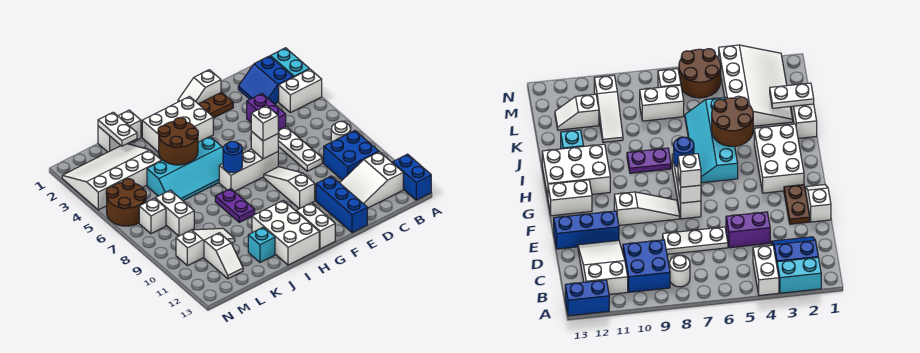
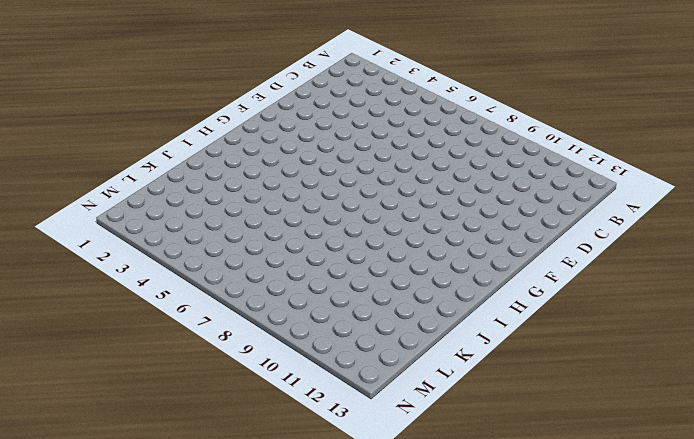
none -> cyan brick A2:A3 level 1
none -> white brick A4:B4 level 1
none -> blue brick A12:A13 level 1
none -> blue slope B2:C3 level 1 top B

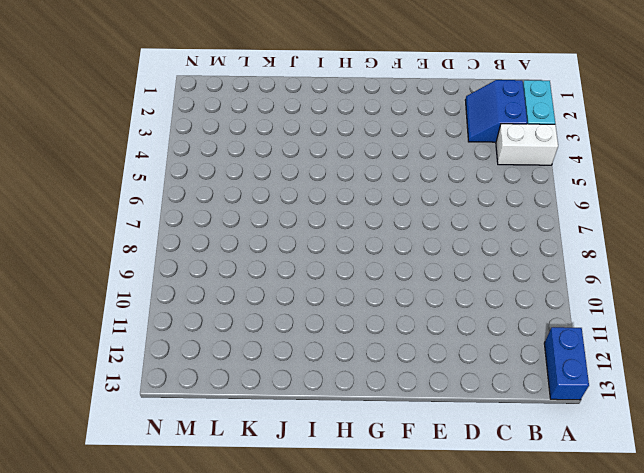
none -> white round brick B8 level 1
none -> blue brick B9:C10 level 1
none -> white slope B11:D12 level 1 top B
none -> purple brick D4:D5 level 1

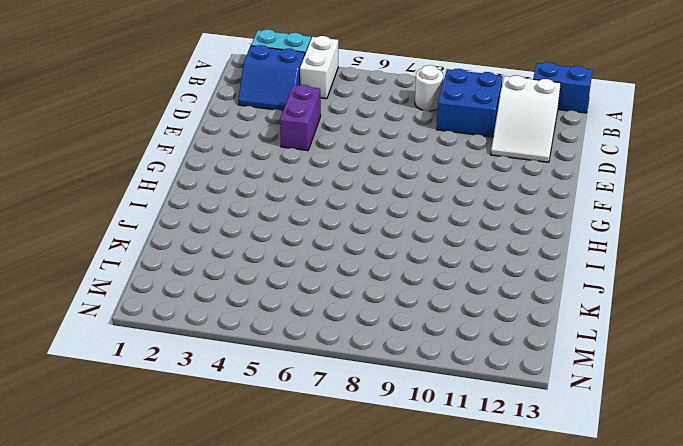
purple brick D4:E4 level 1 -> purple brick D4:D5 level 1
none -> white plate D6:D8 level 1
none -> white slope E1:F1 level 1 top E
none -> brown plate E2:F2 level 1
none -> blue brick E11:E13 level 1

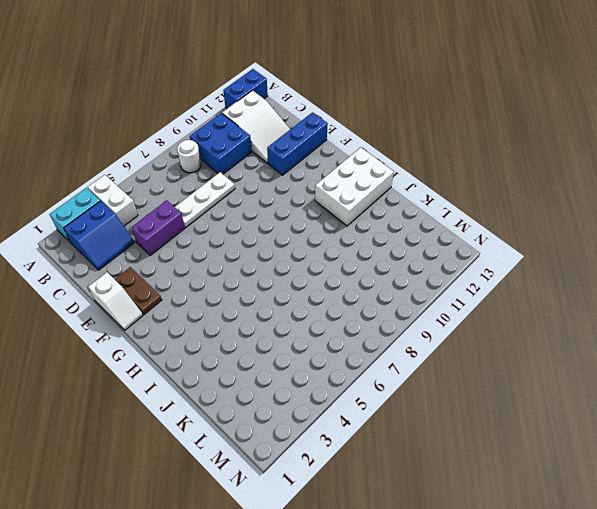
none -> white brick F7:H7 level 1
none -> white slope F8:F10 level 1 top 10
none -> white brick G2:I3 level 1
none -> white brick G12:G13 level 1

